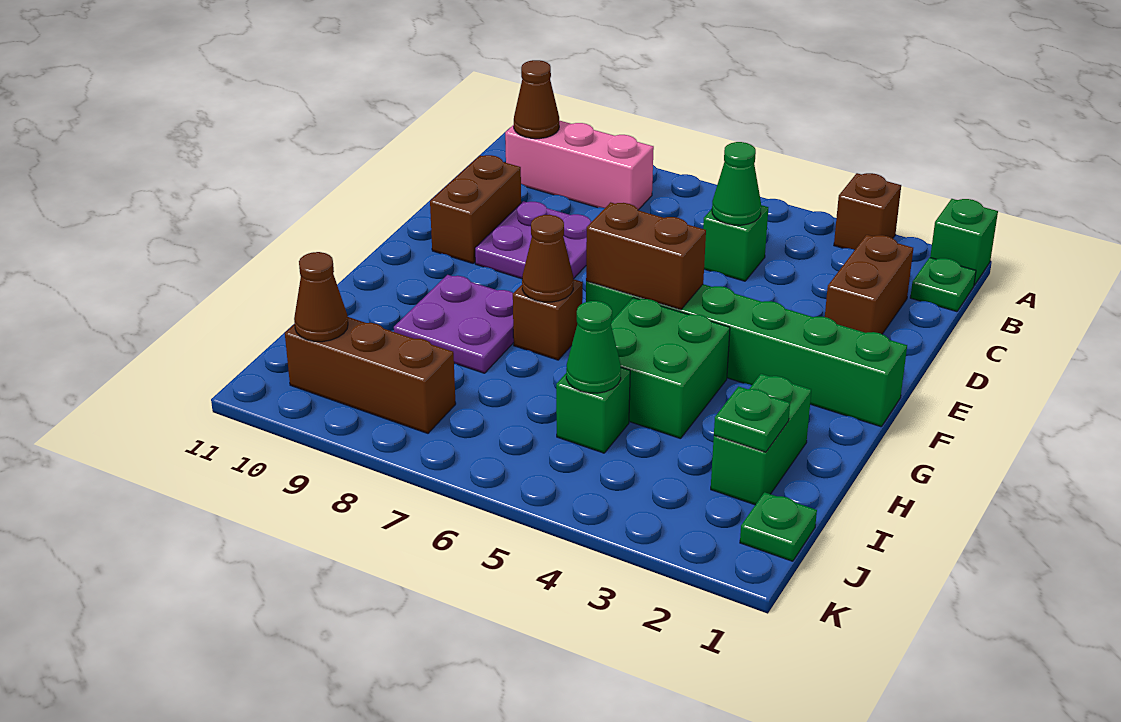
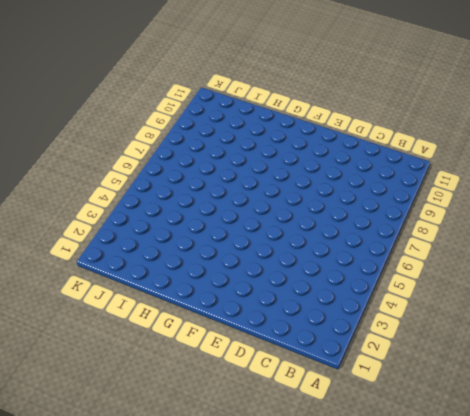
none -> green brick A1 level 1
none -> brown brick A3 level 1
none -> green plate B1 level 1

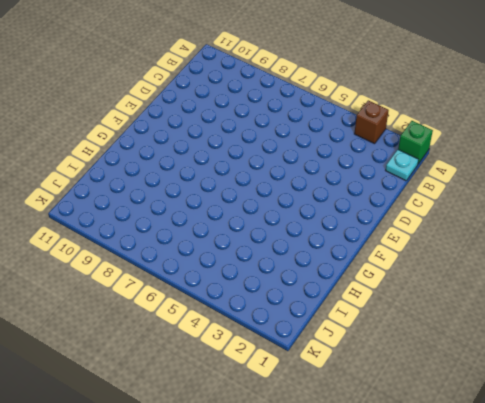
cyan plate B1 level 1 -> green plate B1 level 1
none -> pink brick B8:B10 level 1
none -> brown brick C2:D2 level 1
none -> green brick C5 level 1

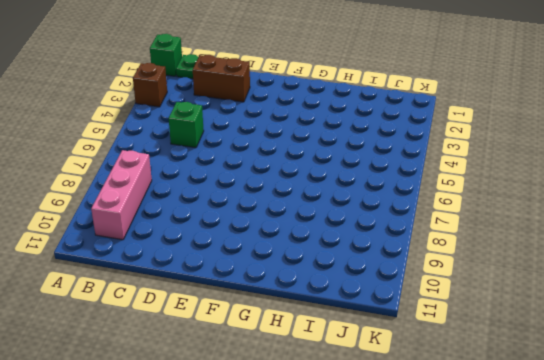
none -> purple plate D8:E9 level 1
none -> brown brick D10:E10 level 1
none -> green brick F1:F6 level 1

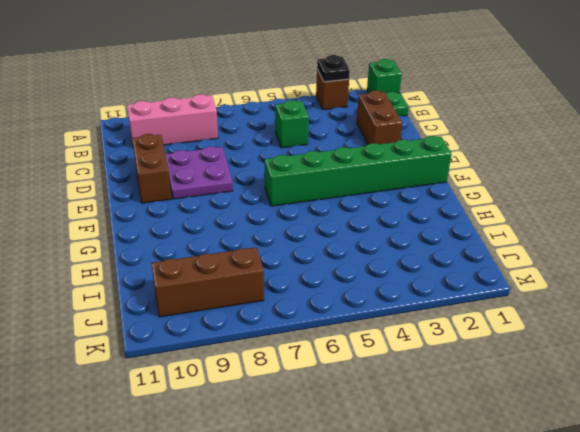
black plate A3 level 2 -> none
none -> green brick G4:H5 level 1
none -> brown brick G7 level 1
none -> purple plate G8:H9 level 1

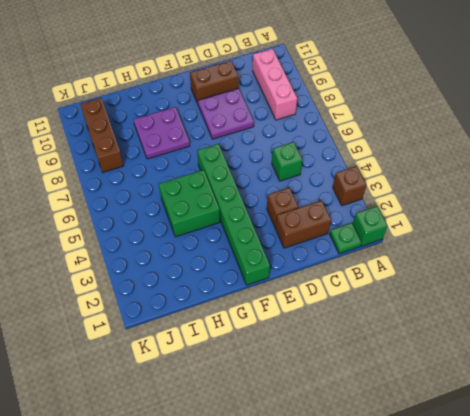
brown brick D3 level 1 -> brown brick G7 level 1
none -> green brick H2:I2 level 1
none -> green brick I5 level 1
none -> green plate J1 level 1

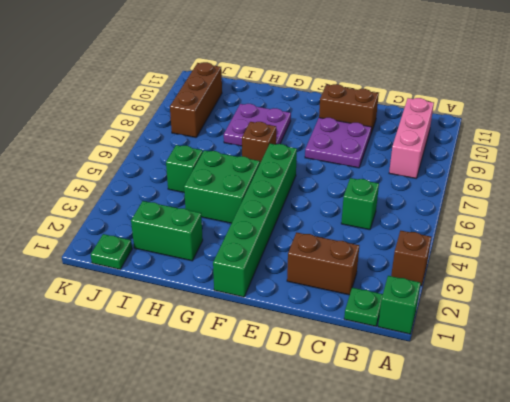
none -> brown cone B10 level 2
none -> green cone C5 level 2
none -> brown brick F5:F6 level 2

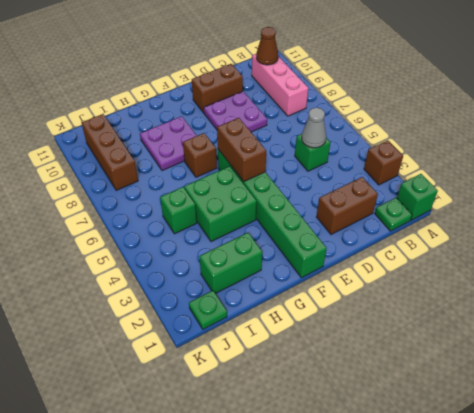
grey cone C5 level 2 -> green cone C5 level 2
none -> brown cone G7 level 2
none -> green plate I2 level 2
none -> green cone I5 level 2

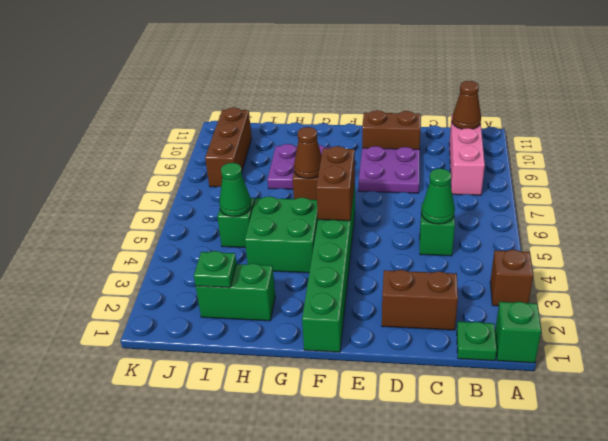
none -> green plate J1 level 1
none -> brown cone J10 level 2

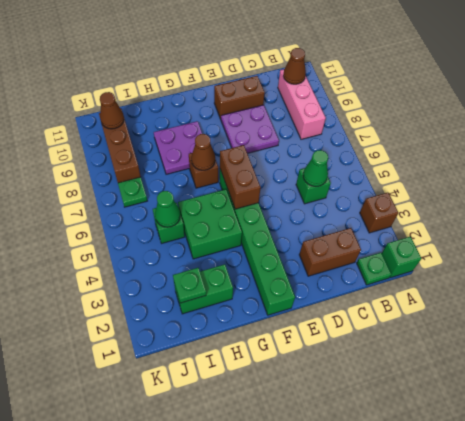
green plate J7 level 1 -> green plate J1 level 1

